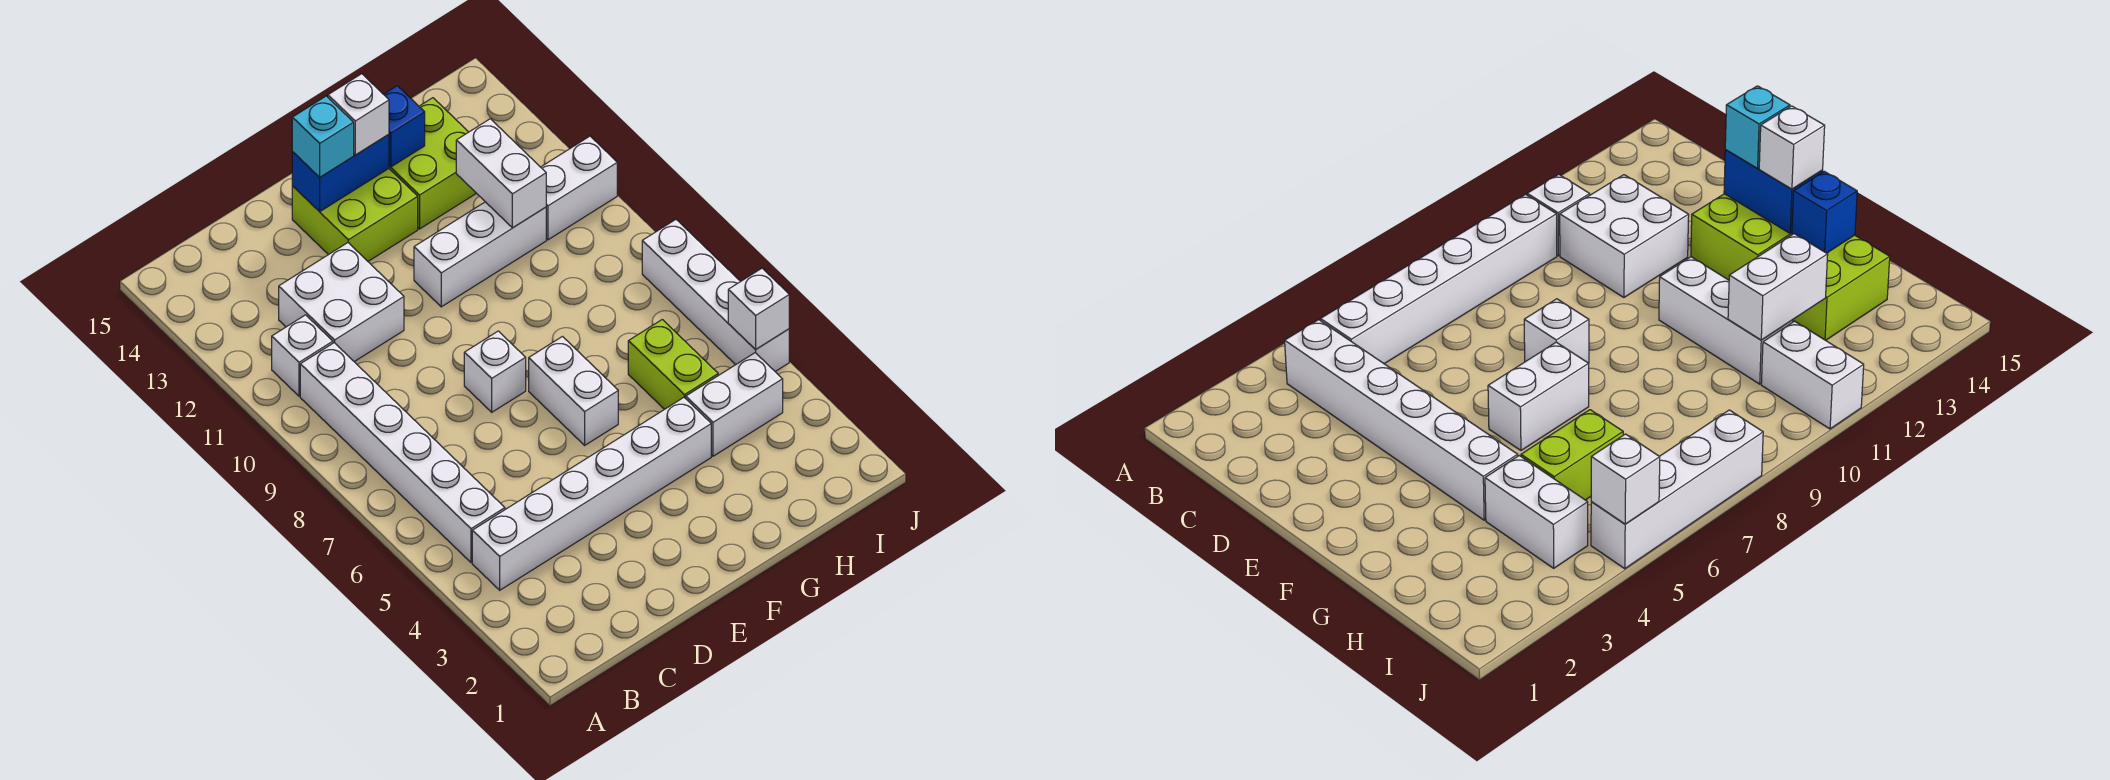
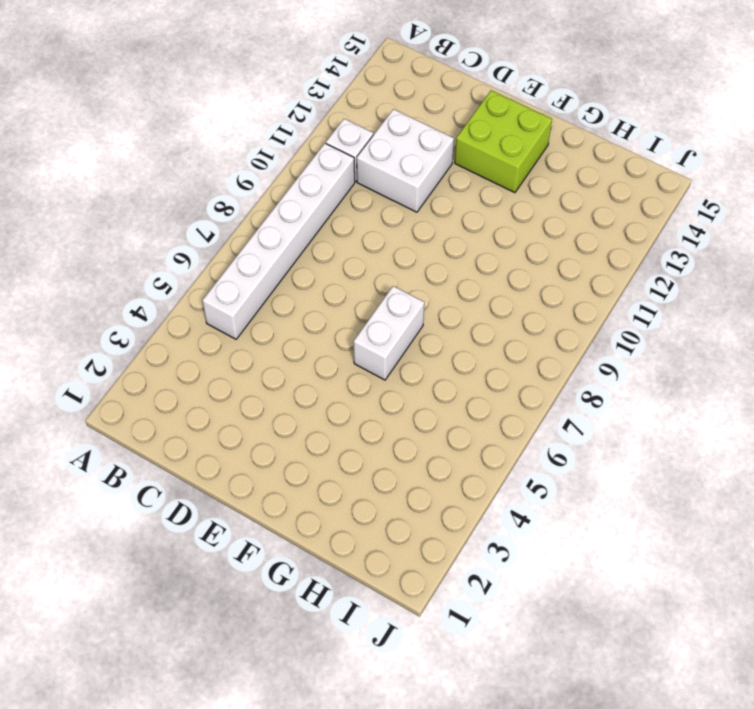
none -> white brick B4:G4 level 1
none -> white brick E8 level 1
none -> white brick F11:H11 level 1

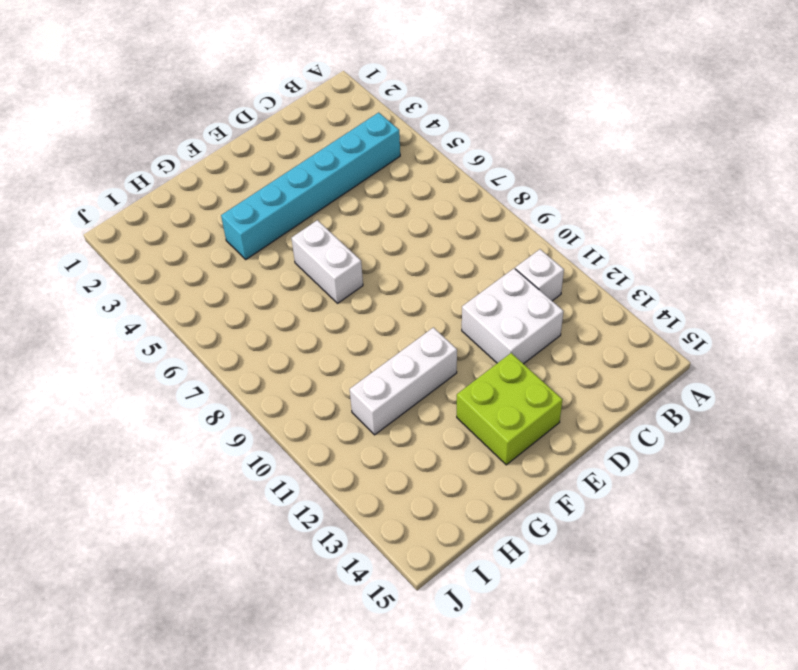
cyan brick B4:G4 level 1 -> white brick B4:G4 level 1
none -> white brick B5:B10 level 1
none -> white brick E8 level 1
none -> lime brick G13:H14 level 1

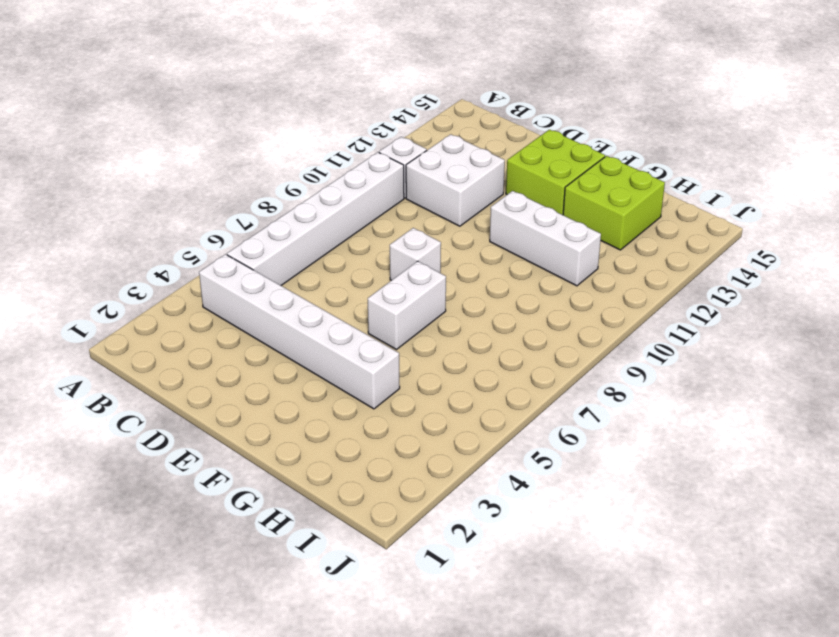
none -> white brick H4:I4 level 1
none -> lime brick H5:H6 level 1
none -> white brick I11:J11 level 1

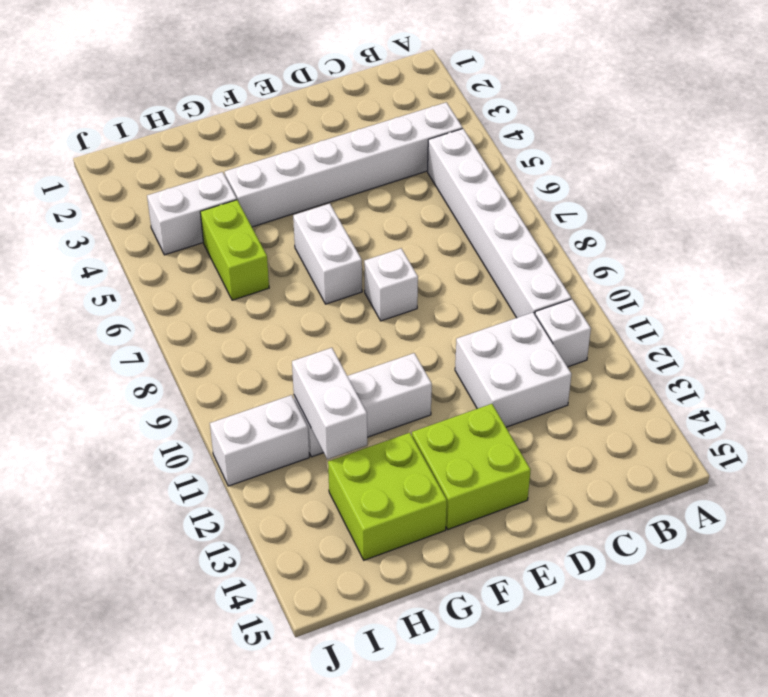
none -> white brick J5:J8 level 1
none -> blue brick E14:F14 level 2
none -> blue brick G14 level 2

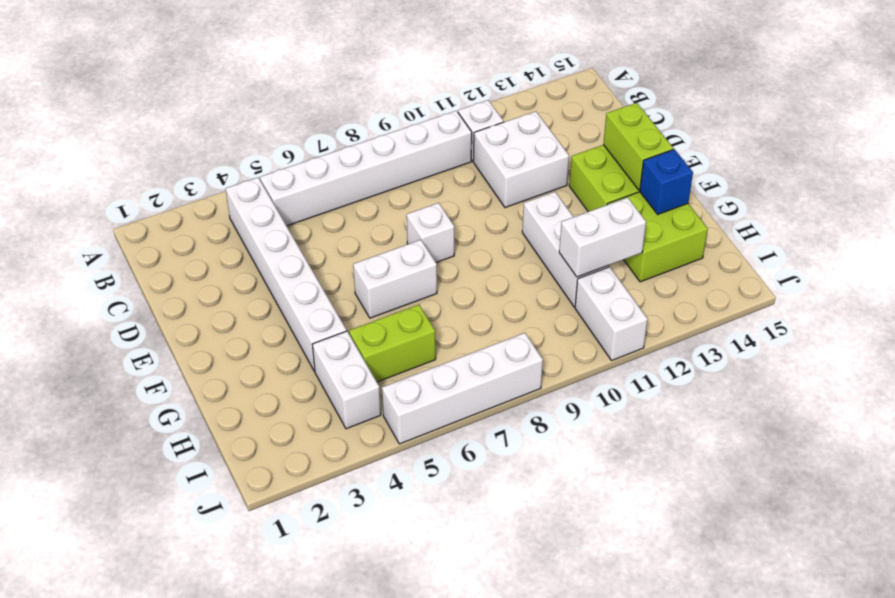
lime brick E14:F14 level 2 -> blue brick E14:F14 level 2
none -> white brick J5 level 2
none -> cyan brick E14 level 3
none -> white brick F14 level 3

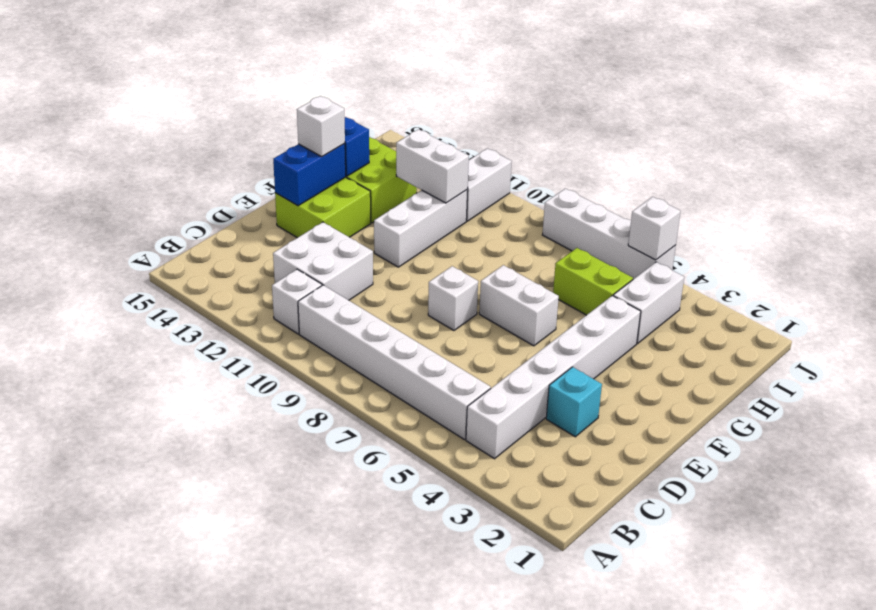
cyan brick D3 level 1 -> cyan brick E14 level 3

